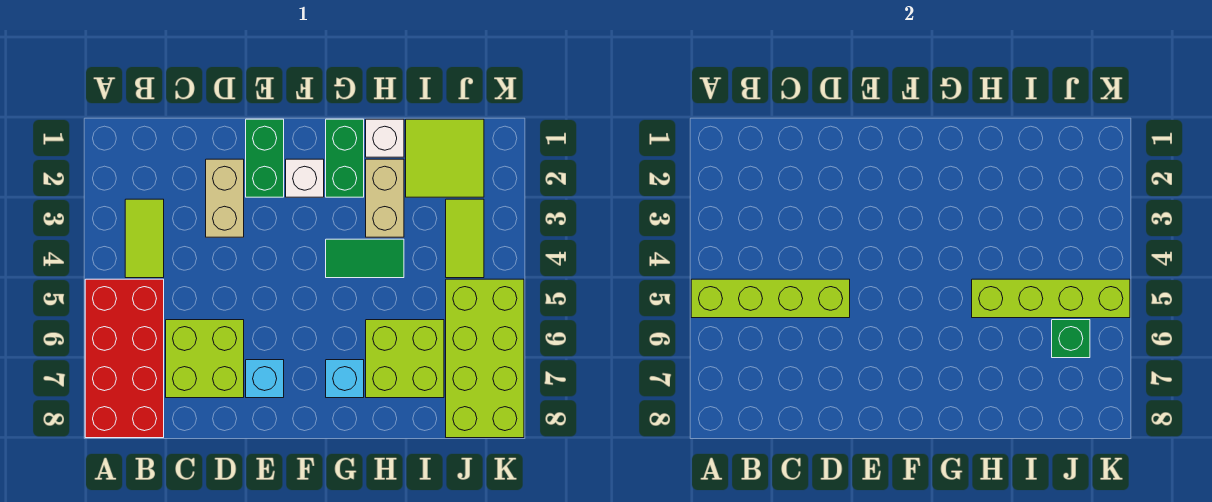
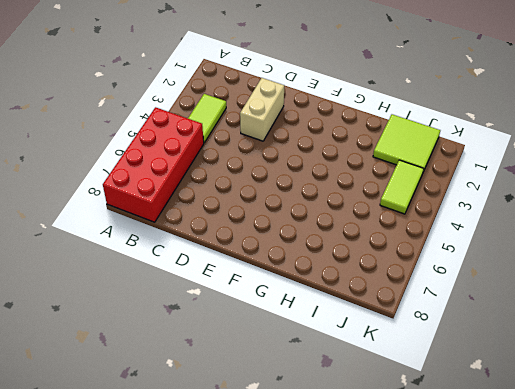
none -> lime brick C6:D7 level 1
none -> green brick E1:E2 level 1
none -> cyan brick E7 level 1

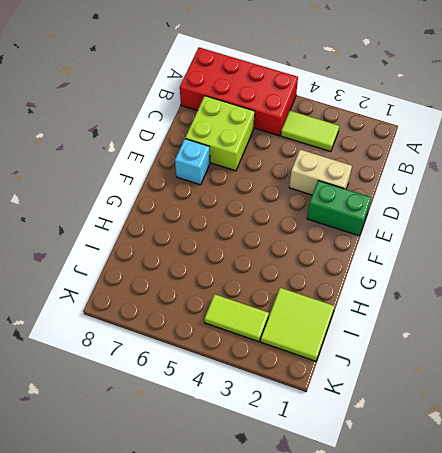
none -> white brick F2 level 1
none -> green brick G1:G2 level 1
none -> green tile G4:H4 level 1

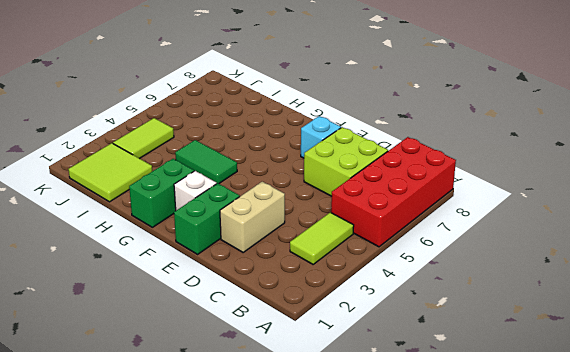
none -> cyan brick G7 level 1
none -> white brick H1 level 1
none -> tan brick H2:H3 level 1

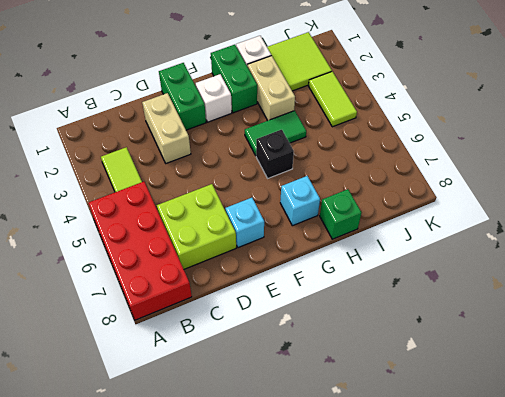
black brick G5 level 1 -> none
green brick H8 level 1 -> green brick J6 level 2
none -> lime brick H6:I7 level 1
none -> lime brick J5:K8 level 1
none -> lime brick A5:D5 level 2

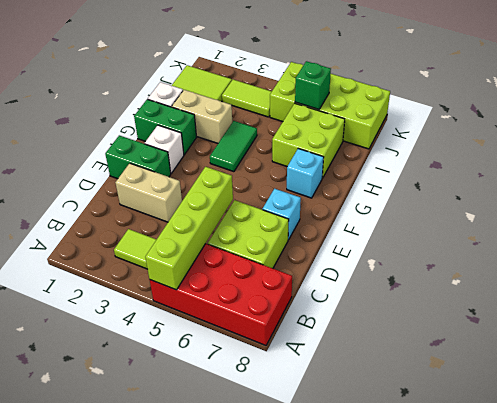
none -> lime brick H5:K5 level 2

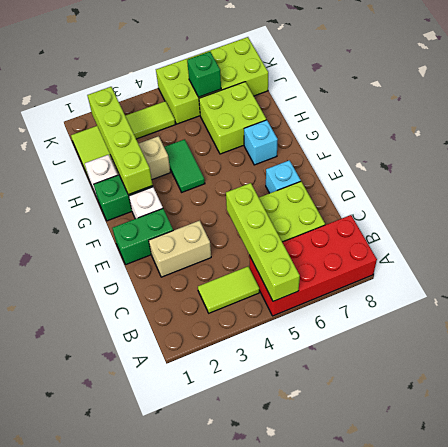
lime brick G2:J2 level 2 -> lime brick H5:K5 level 2

